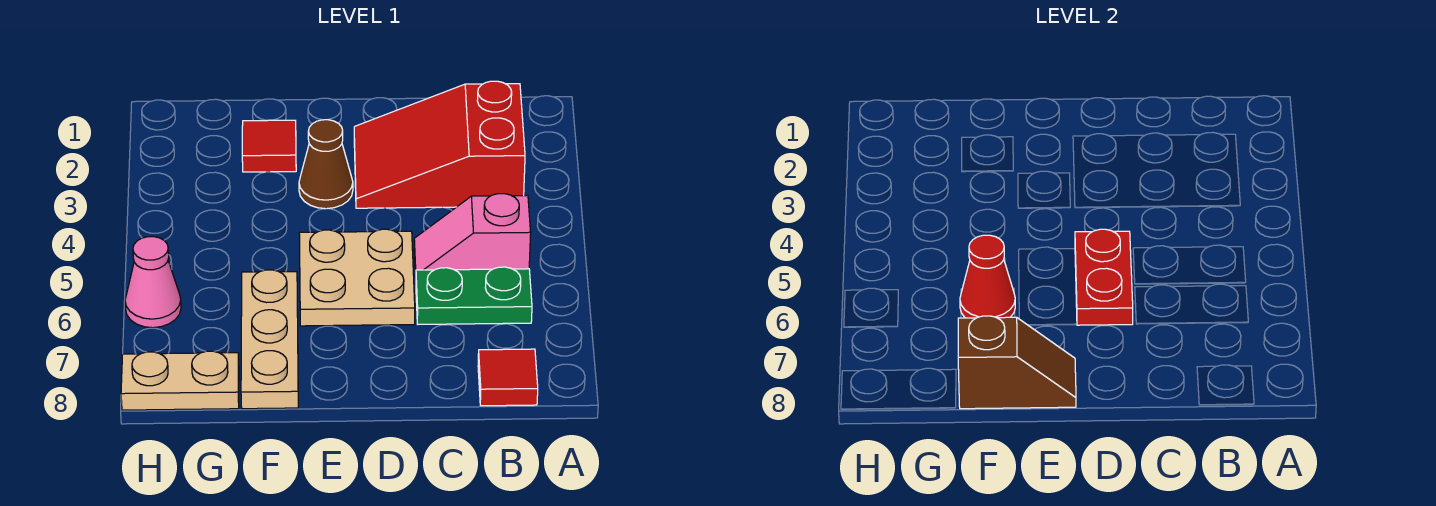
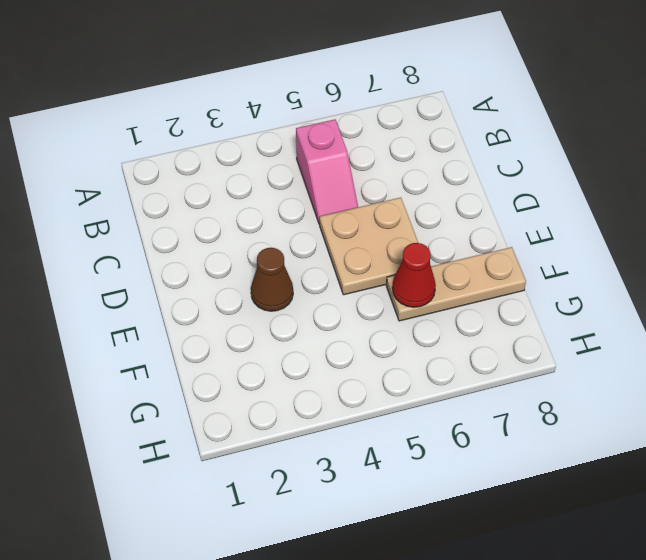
none -> red slope B2:D3 level 1 top B
none -> green plate B6:C6 level 1
none -> red tile B8 level 1

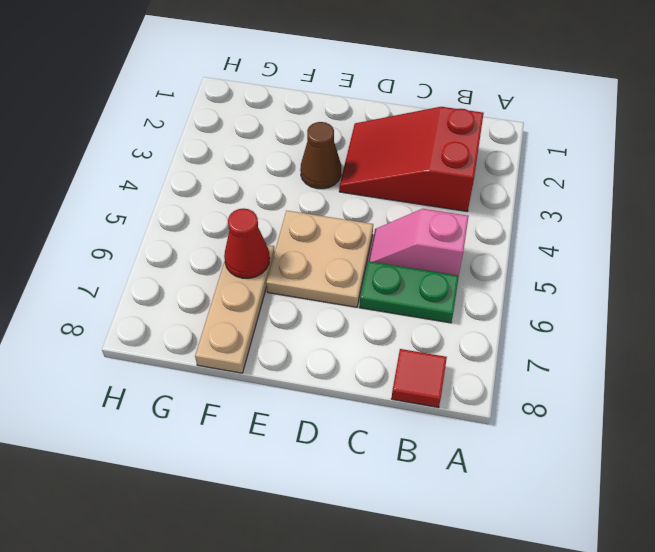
none -> red tile F2 level 1
none -> tan plate G8:H8 level 1
none -> pink cone H6 level 1

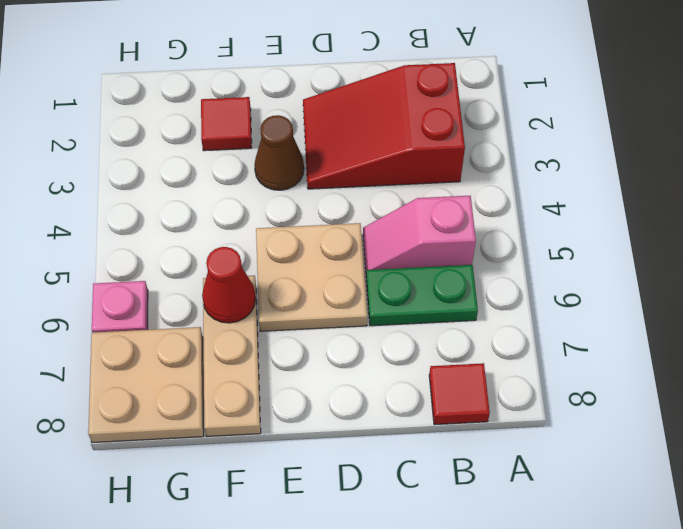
tan plate G7:H8 level 1 -> tan plate G8:H8 level 1
pink plate H6 level 1 -> pink cone H6 level 1
none -> red plate D5:D6 level 2
none -> brown slope E8:F8 level 2 top F

